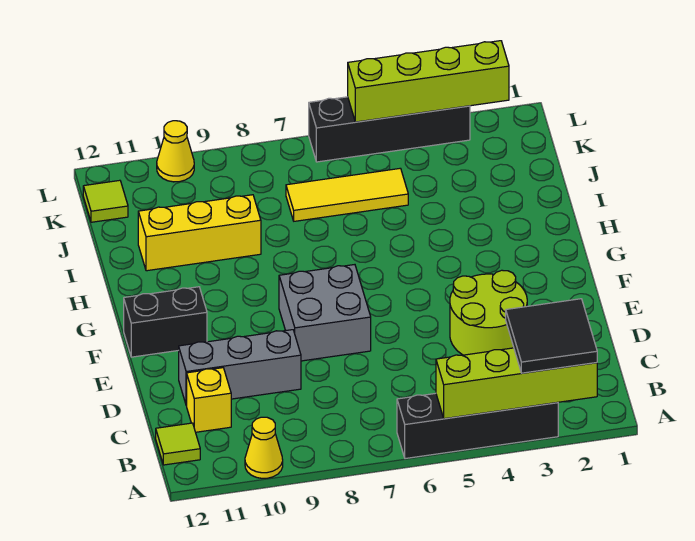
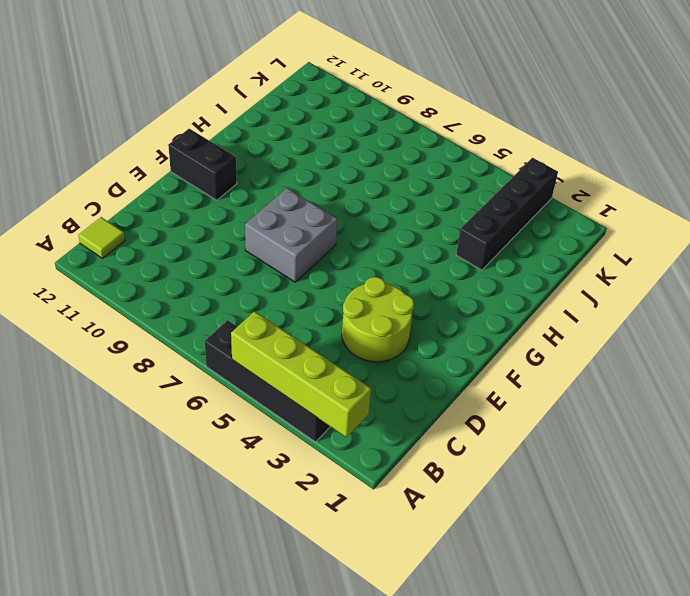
black brick I3:L3 level 1 -> black brick L3:L6 level 1
none -> yellow cone A10 level 1
none -> yellow brick C11 level 1
none -> grey brick D9:D11 level 1

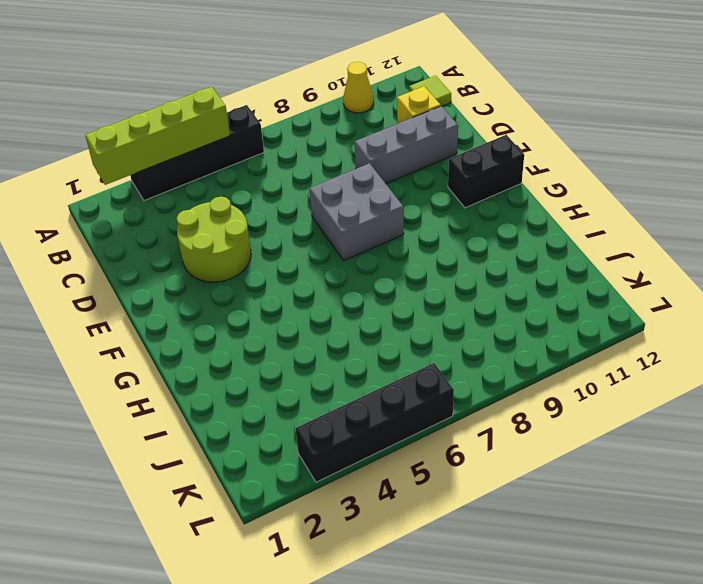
none -> yellow brick I9:I11 level 1
none -> yellow tile J5:J7 level 1
none -> lime tile K12 level 1

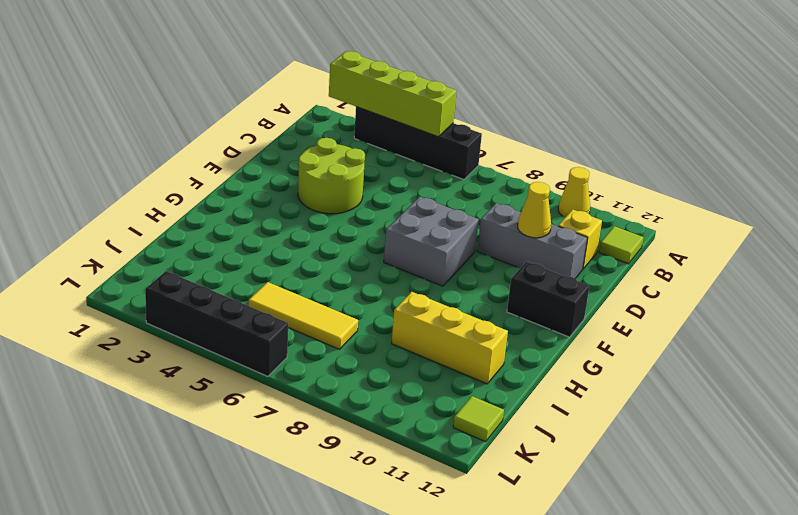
yellow cone D10 level 2 -> yellow cone L10 level 1
none -> lime brick L2:L5 level 2
none -> black tile A2:B3 level 3

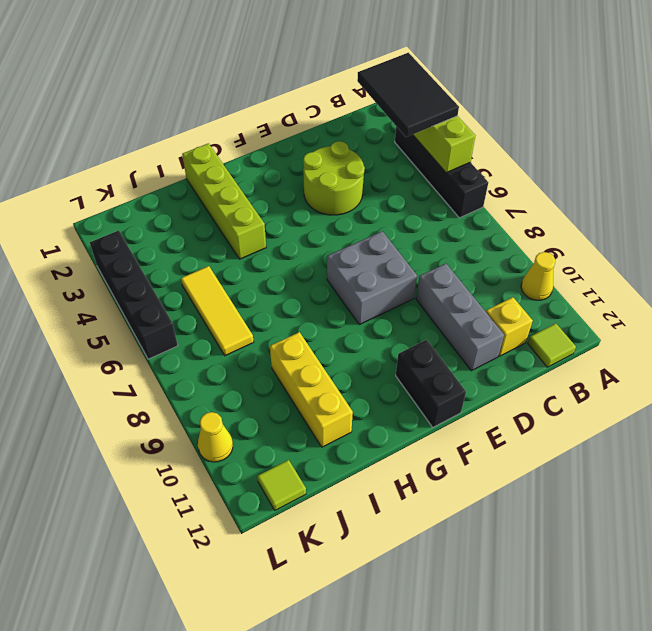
black tile A2:B4 level 3 -> black tile A2:B3 level 3
lime brick H1:H4 level 1 -> lime brick L2:L5 level 2

